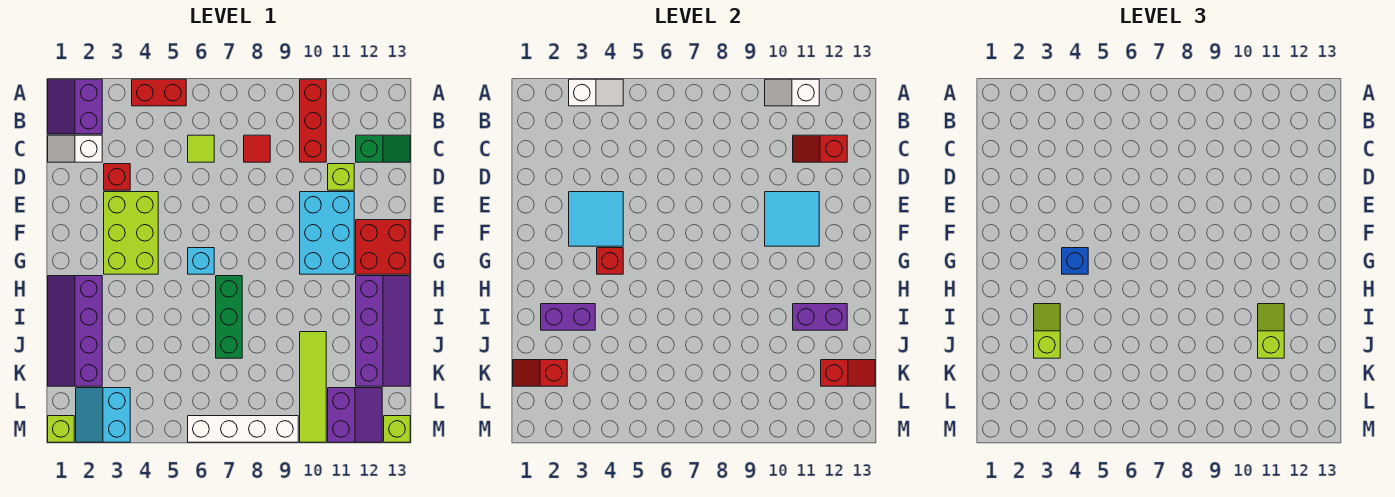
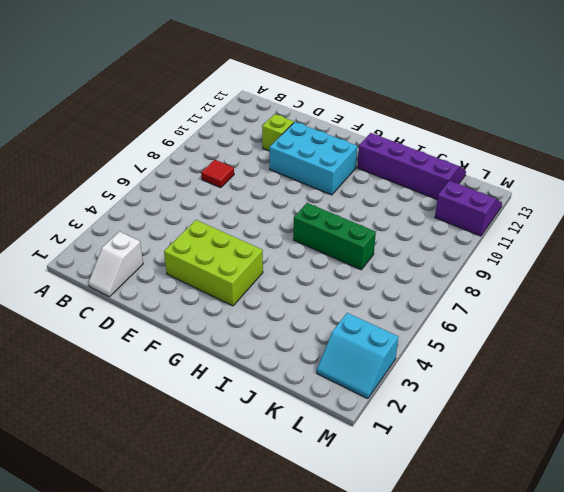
none -> purple slope A1:B2 level 1 top 2
none -> red brick A4:A5 level 1
none -> red brick A10:C10 level 1
none -> lime tile C6 level 1

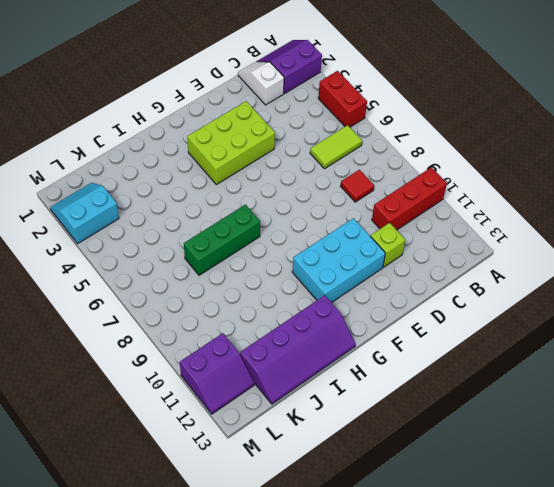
lime tile B6:C6 level 1 -> lime tile C6 level 1
none -> green slope C12:C13 level 1 top 12
none -> red brick D3 level 1
none -> red brick F12:G13 level 1
none -> cyan brick G6 level 1

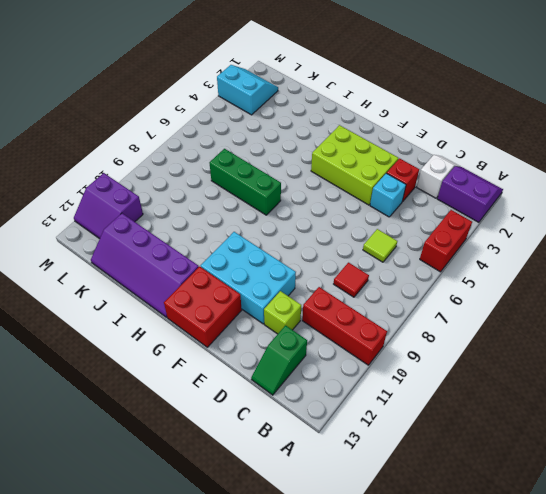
cyan brick D4 level 1 -> cyan brick G6 level 1
none -> purple slope H1:K2 level 1 top 2
none -> lime tile J10:M10 level 1
none -> lime brick M1 level 1
none -> white brick M6:M9 level 1

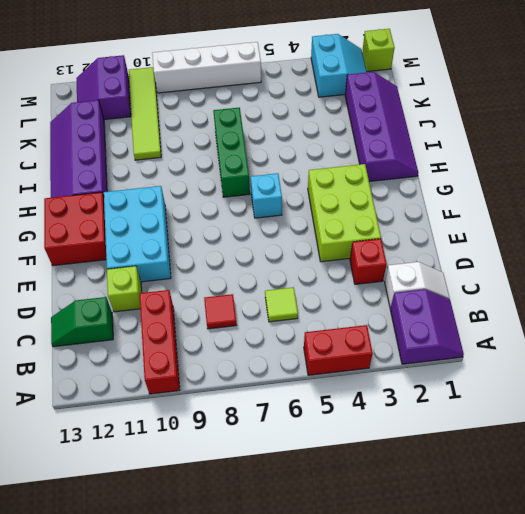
none -> lime brick M13 level 1
none -> white slope A3:A4 level 2 top 3
none -> white slope A10:A11 level 2 top 11
none -> red slope C11:C12 level 2 top 12

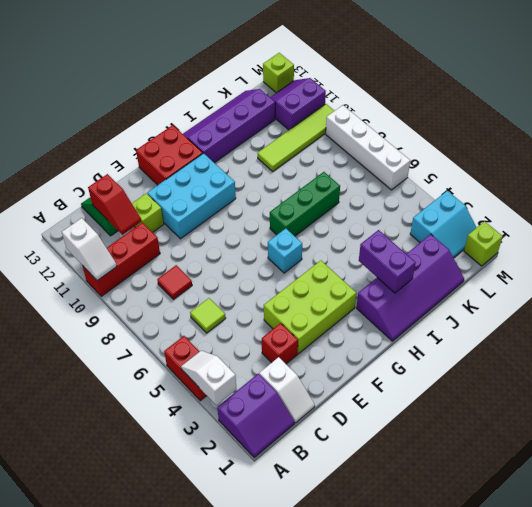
none -> cyan tile E3:F4 level 2
none -> cyan tile E10:F11 level 2
none -> red brick G4 level 2
none -> purple brick I11:I12 level 2

